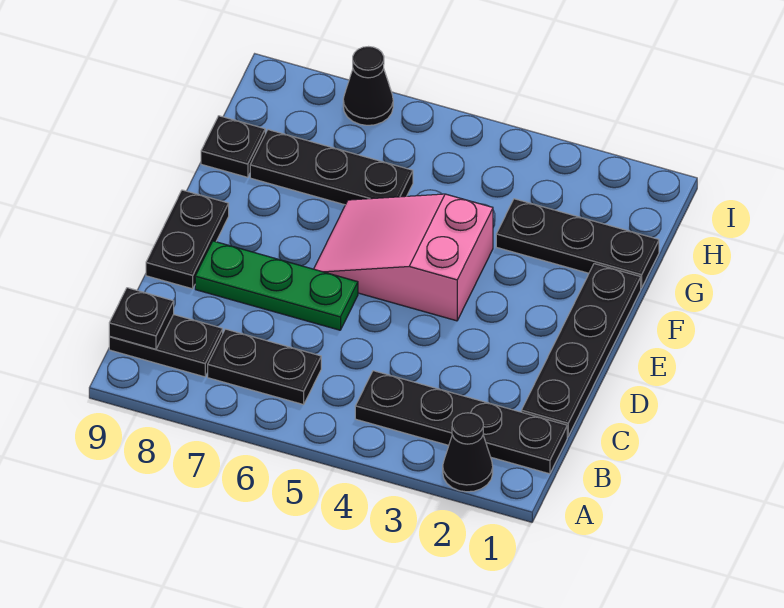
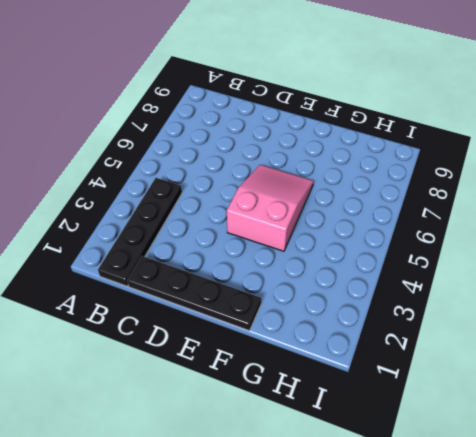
none -> black cone A2 level 1
none -> black plate B6:B7 level 1
none -> black plate B8:B9 level 1

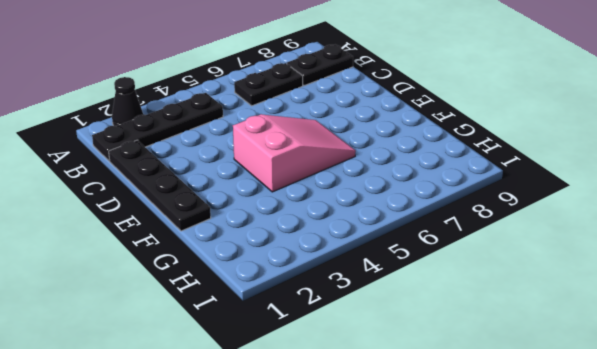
none -> green plate D6:D8 level 1
none -> black plate D9:E9 level 1
none -> black plate G1:G3 level 1

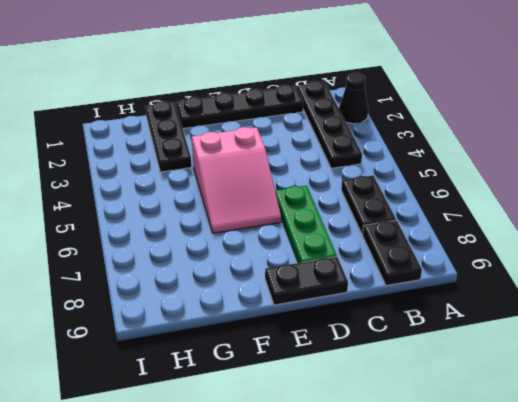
none -> black plate G6:G8 level 1
none -> black plate G9 level 1
none -> black cone I7 level 1

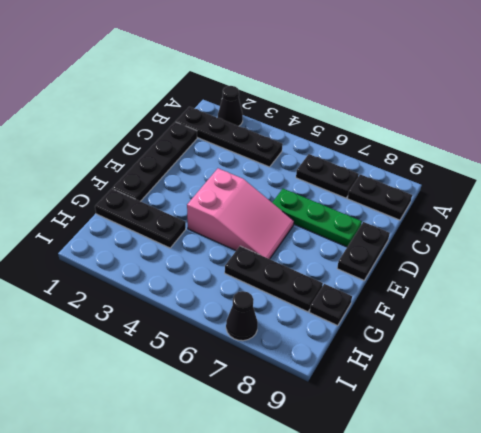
none -> black plate B9 level 2

